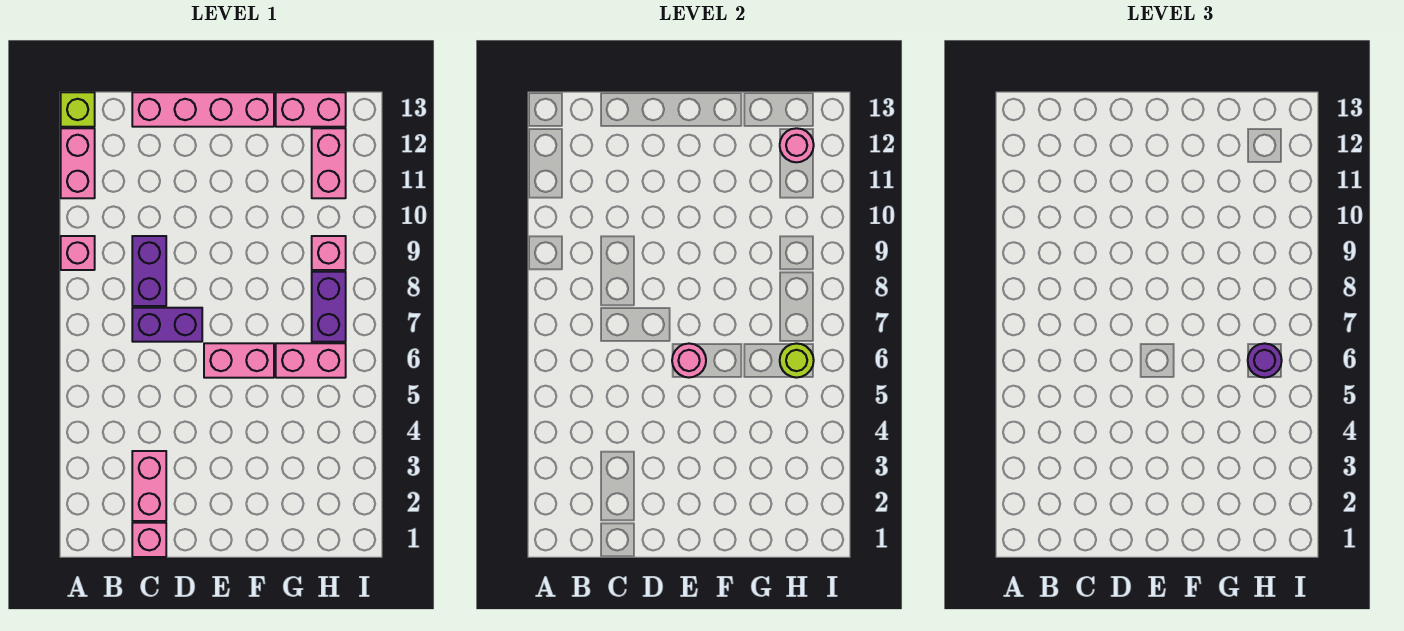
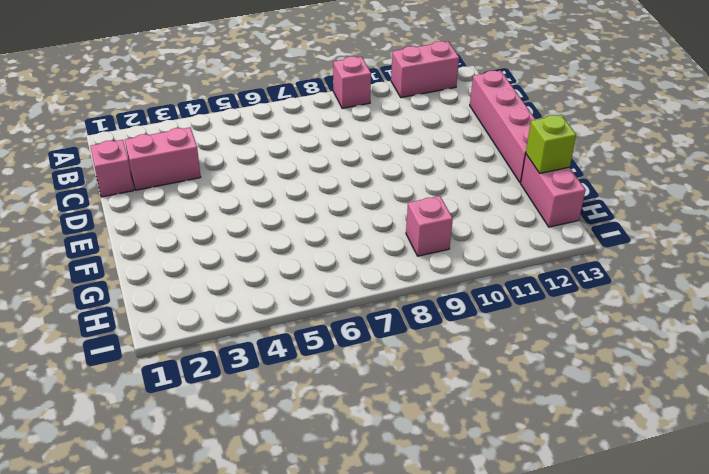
lime brick G13 level 2 -> lime brick A13 level 1
none -> purple brick C7:D7 level 1
none -> purple brick C8:C9 level 1
none -> pink brick E6:F6 level 1

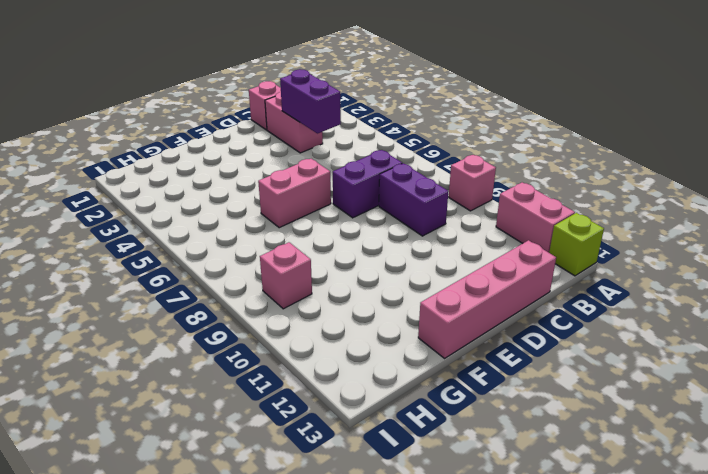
purple brick C3:C4 level 2 -> purple brick H7:H8 level 1
none -> pink brick G6:H6 level 1
none -> pink brick G13:H13 level 1
none -> pink brick H11:H12 level 1

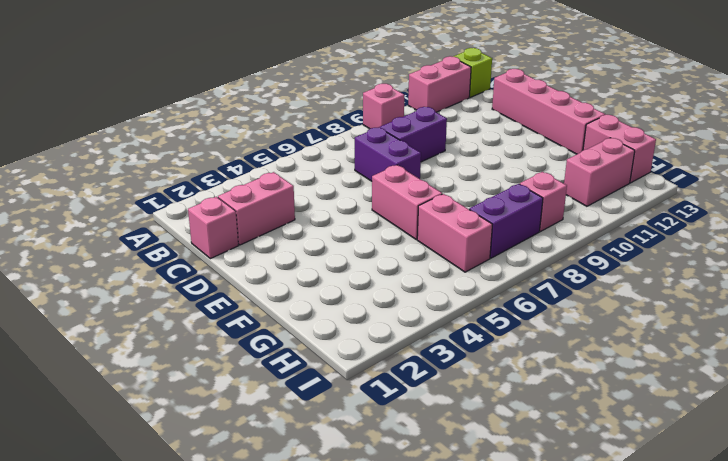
none -> pink round brick E6 level 2
none -> lime round brick H6 level 2
none -> pink round brick H12 level 2

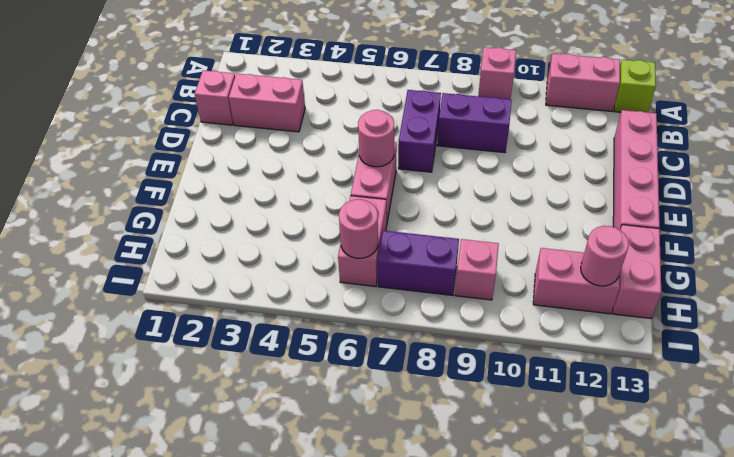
pink round brick H6 level 2 -> lime round brick H6 level 2
none -> purple round brick H6 level 3

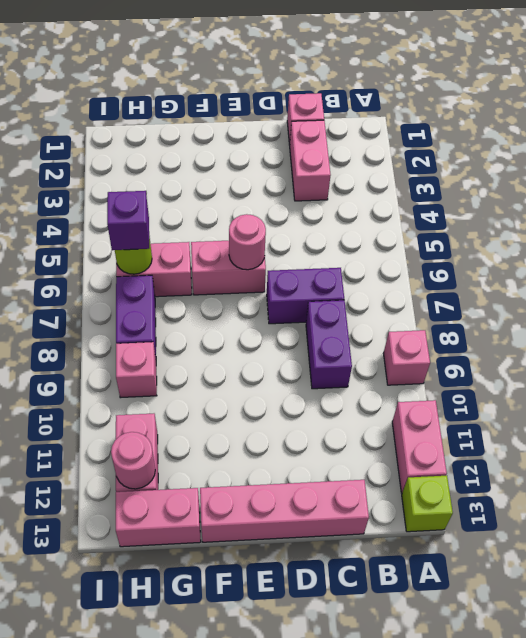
purple brick H6 level 3 -> purple round brick H6 level 3

